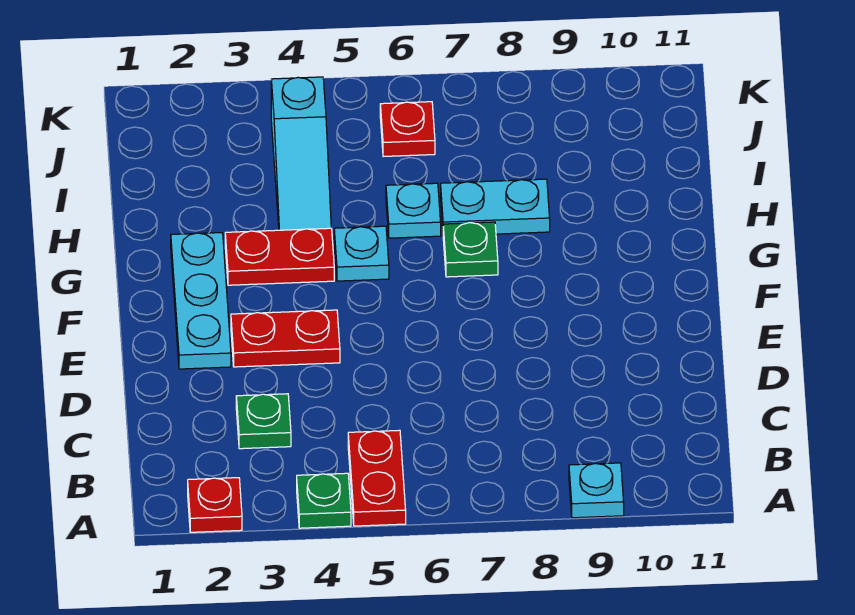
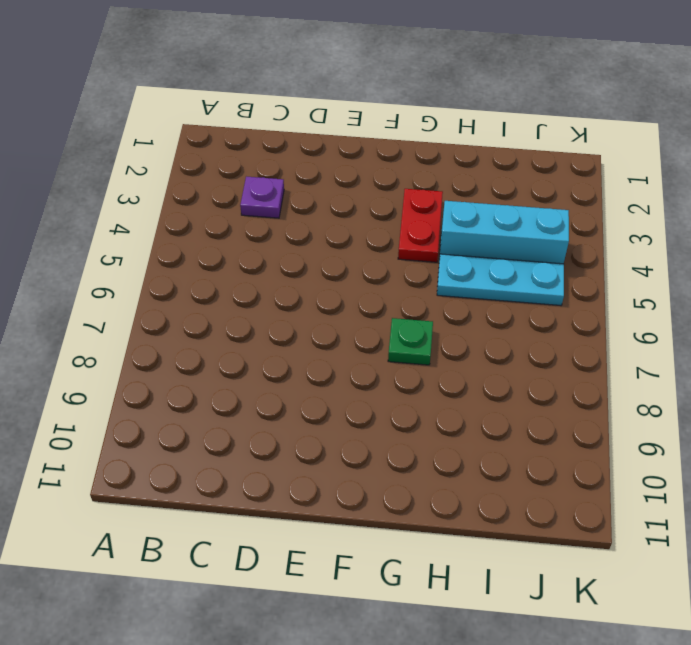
purple plate C3 level 1 -> green plate C3 level 1
cyan brick H4:J4 level 1 -> cyan slope H4:J4 level 1 top J
cyan plate H5:J5 level 1 -> cyan plate E2:G2 level 1
none -> red plate A2 level 1
none -> green plate A4 level 1
none -> red plate A5:B5 level 1

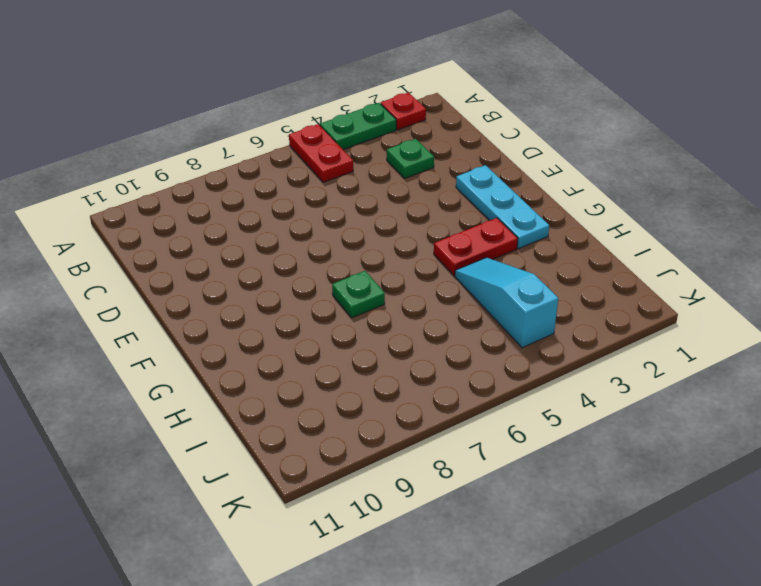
green plate A3:A4 level 1 -> green plate A4 level 1
none -> cyan plate A9 level 1
none -> red plate E3:E4 level 1
none -> cyan plate G5 level 1

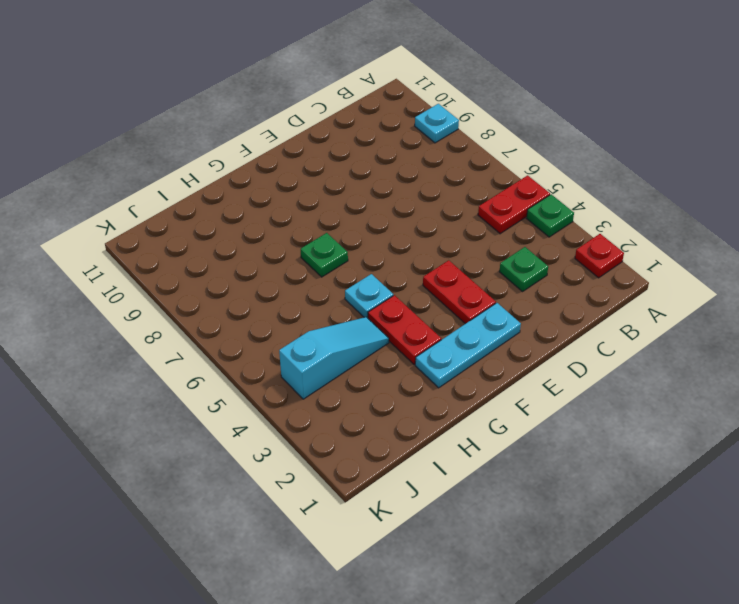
none -> cyan plate H6 level 1
none -> cyan plate H7:H8 level 1
none -> red plate J6 level 1

